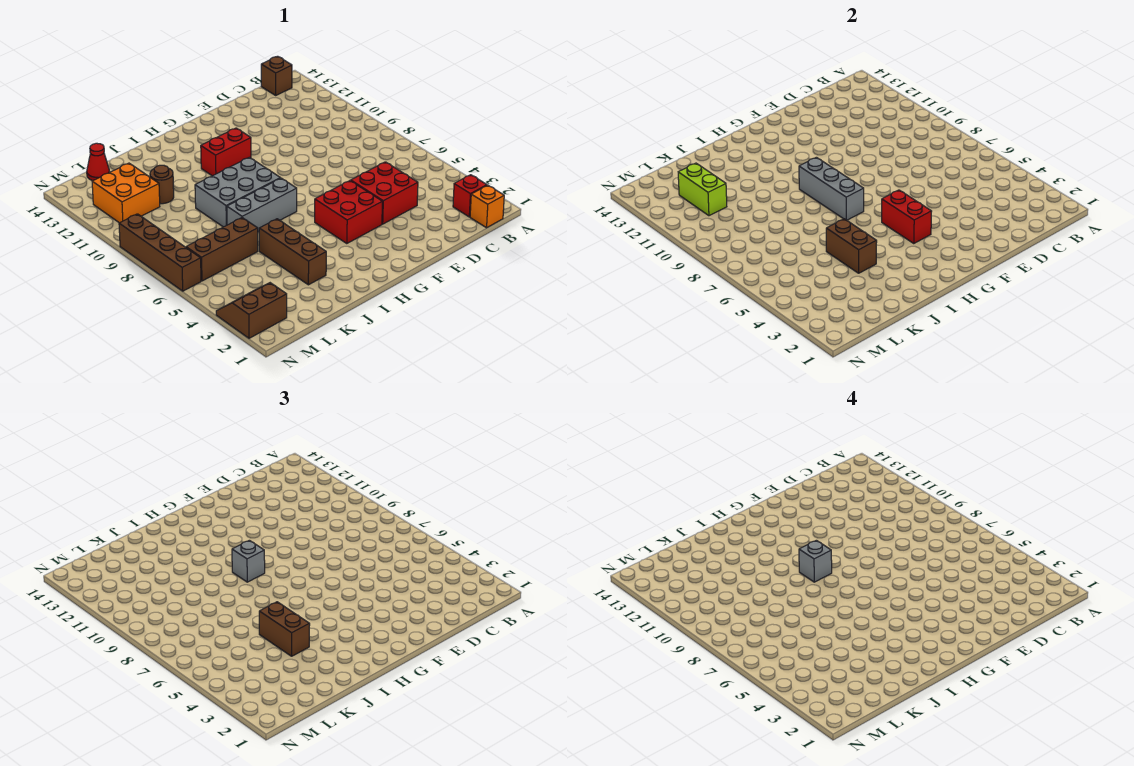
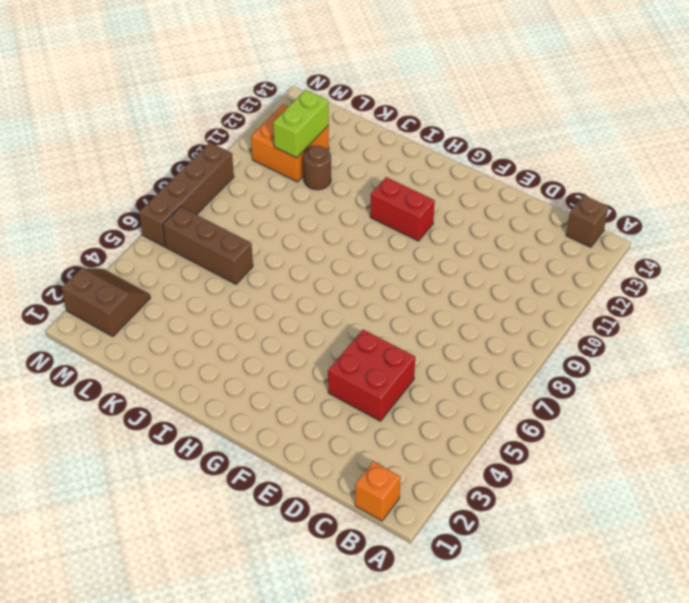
none -> red brick B2 level 1
none -> red brick F4:G5 level 1
none -> grey brick H7:J7 level 1

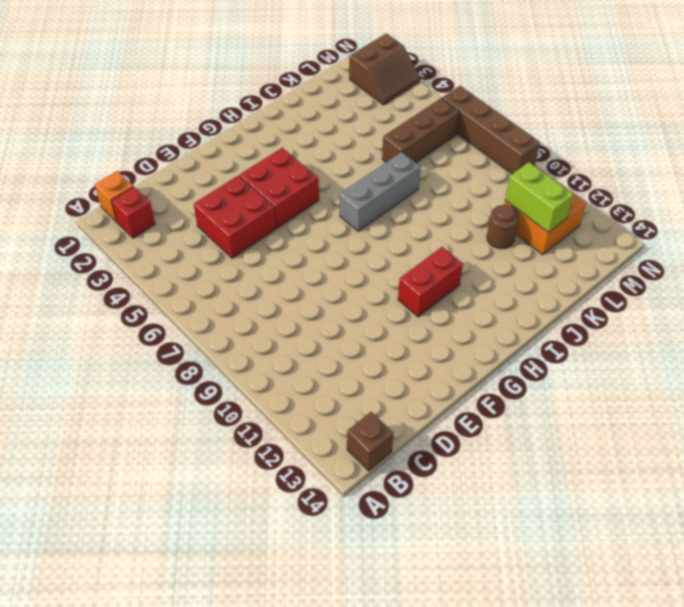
none -> grey brick H8:J9 level 1
none -> brown brick J3:J5 level 1
none -> red cone L14 level 1

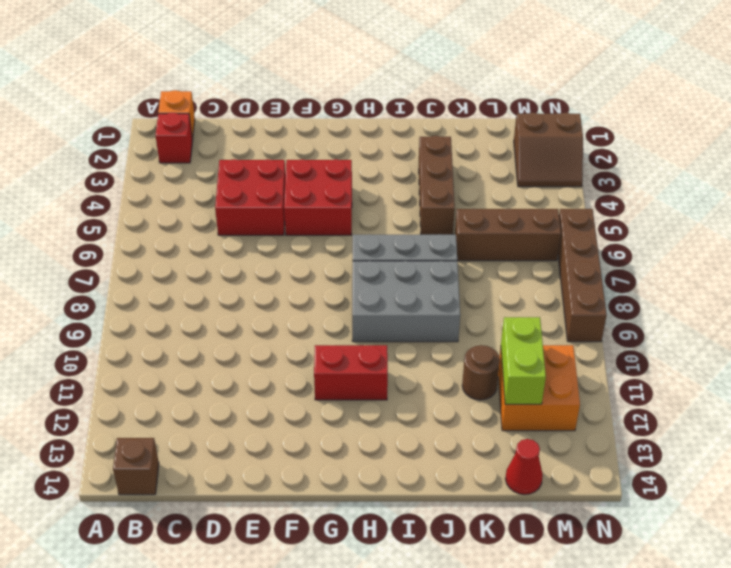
none -> red brick G4:G5 level 2
none -> grey brick H7:H9 level 2
none -> brown brick J4:J5 level 2

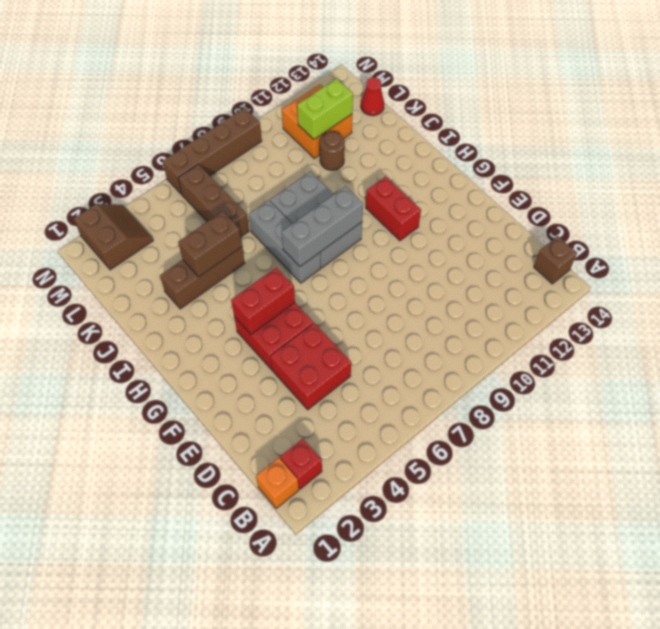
none -> grey brick H9 level 3
none -> brown brick J4:J5 level 3
none -> grey brick H9 level 4

